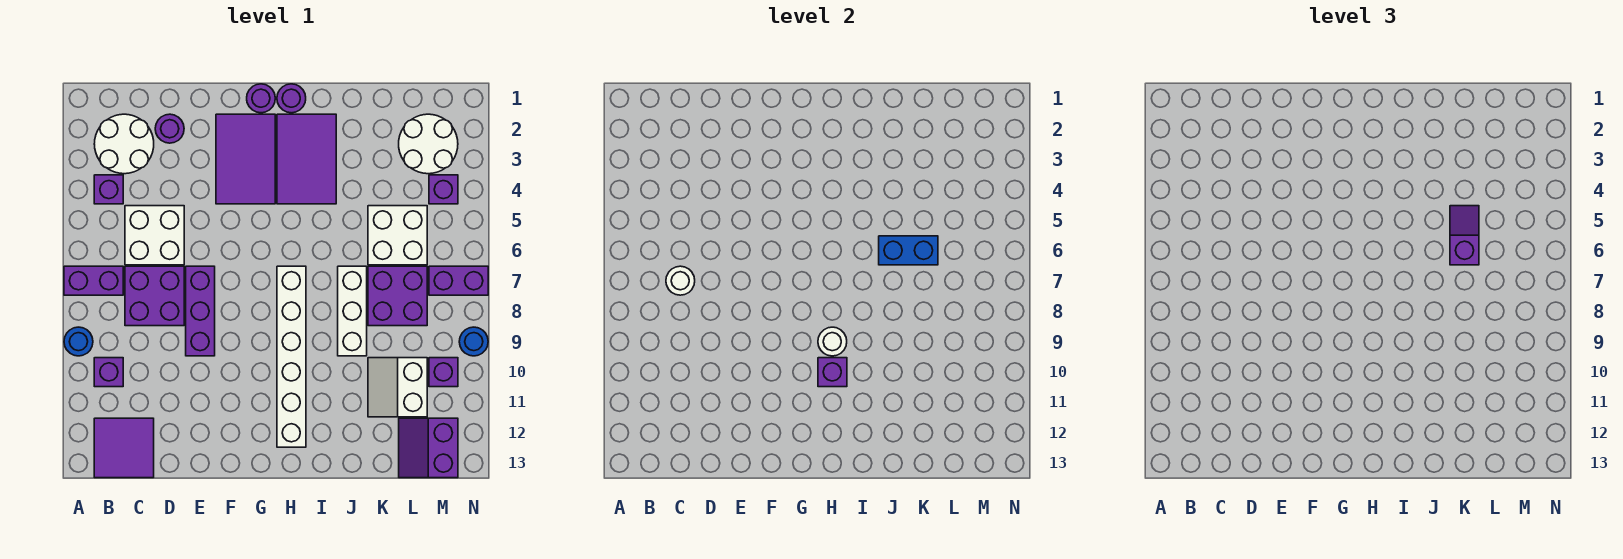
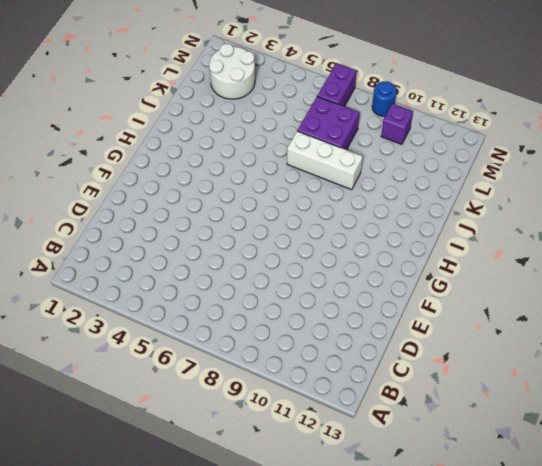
none -> purple brick A7:B7 level 1
none -> blue round brick A9 level 1
none -> white round brick B2:C3 level 1
none -> purple brick B4 level 1

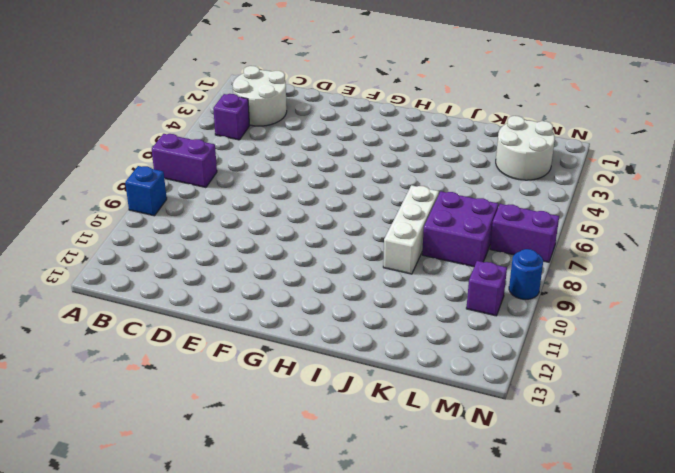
blue brick A9 level 1 -> blue round brick A9 level 1
none -> purple brick B10 level 1
none -> purple tile B12:C13 level 1
none -> white brick C5:D6 level 1
none -> purple brick C7:D8 level 1

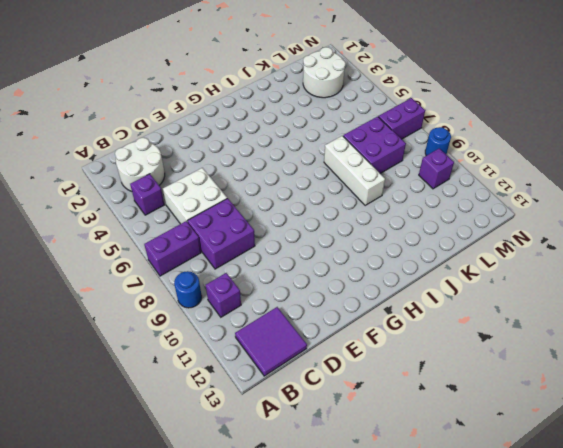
none -> purple round brick D2 level 1
none -> purple brick E7:E9 level 1
none -> purple tile F2:G4 level 1
none -> purple round brick G1 level 1

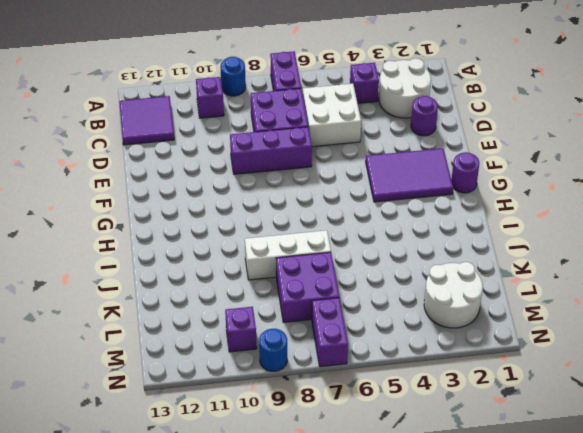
none -> purple round brick H1 level 1
none -> purple tile H2:I4 level 1
none -> white brick H7:H12 level 1
none -> white brick K5:L6 level 1

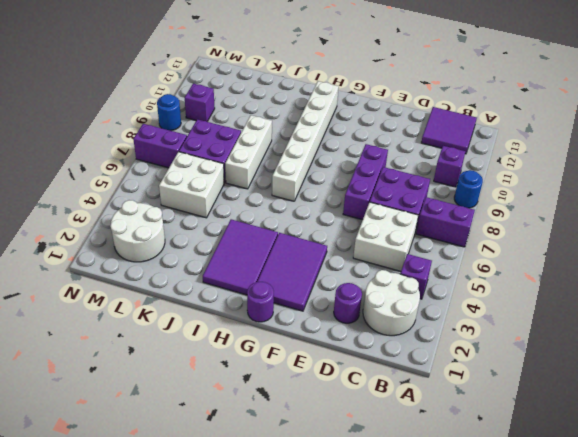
none -> purple round brick H1 level 1
none -> white slope K10:L11 level 1 top L
none -> purple slope L12:M13 level 1 top M
none -> purple brick M4 level 1

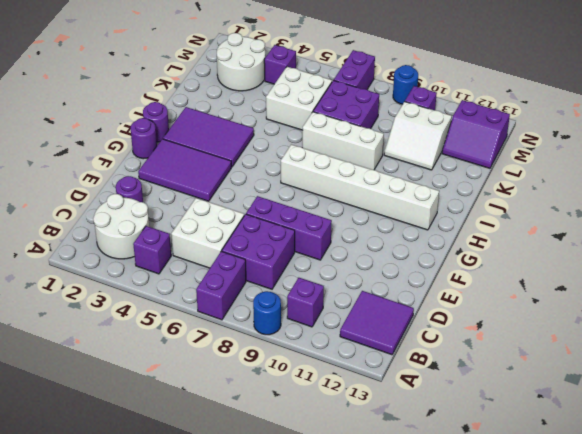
none -> white round brick C7 level 2
none -> white round brick H9 level 2
none -> purple brick H10 level 2
none -> blue brick J6:K6 level 2

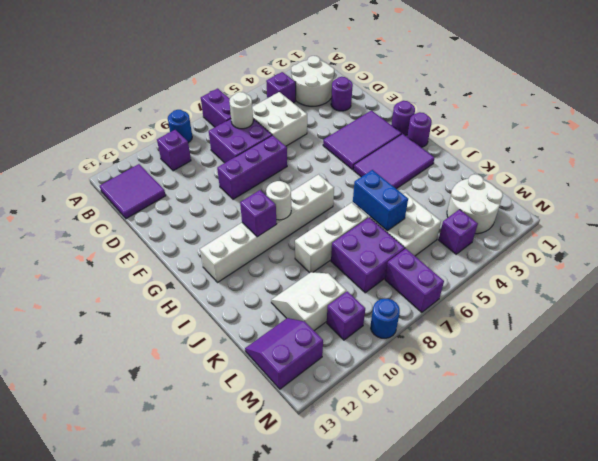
none -> purple slope K5:K6 level 3 top 6

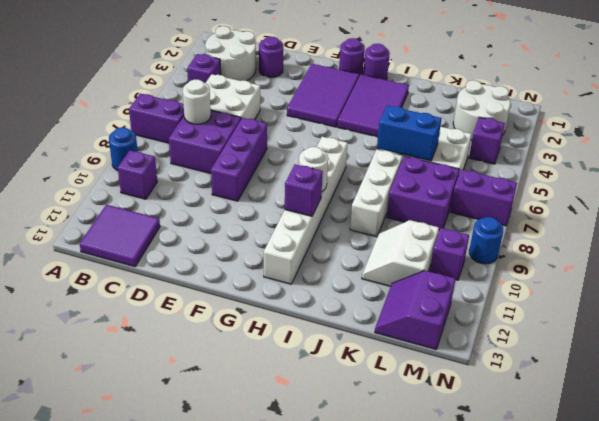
none -> purple slope K5:K6 level 3 top 6

